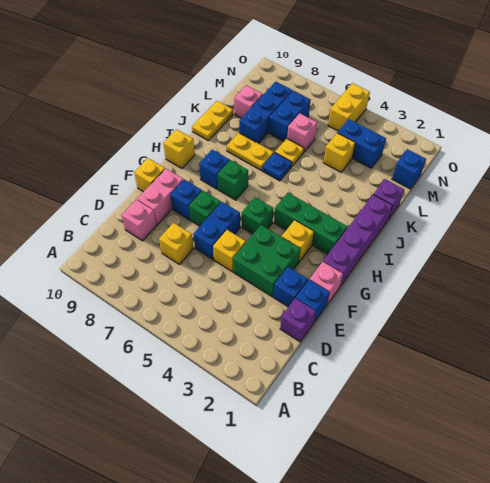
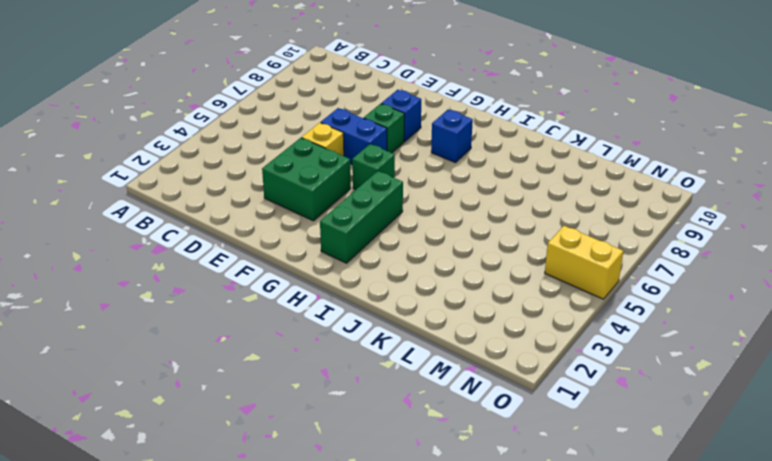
none -> purple brick D1 level 1
none -> yellow brick D7 level 1
none -> pink brick D9 level 1
none -> blue brick E1 level 1

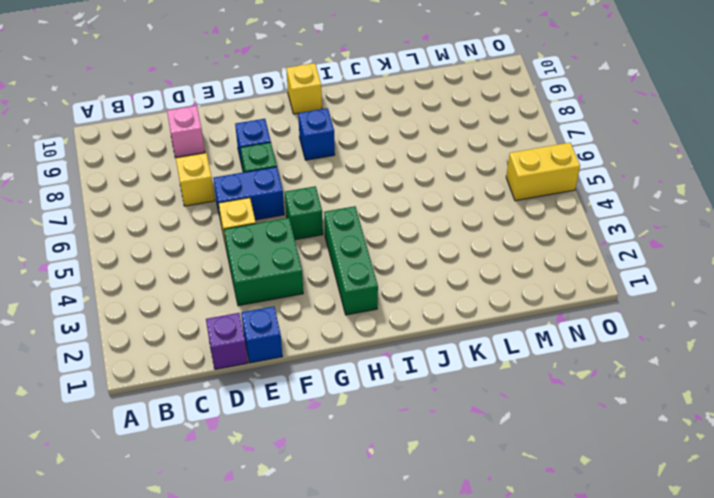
none -> blue brick E2 level 1
none -> pink brick E9:F9 level 1
none -> pink brick F1 level 1
none -> yellow brick F10 level 1

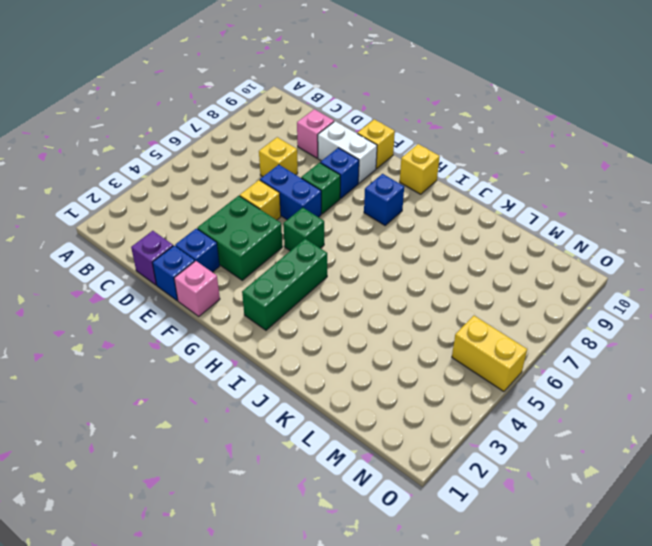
white brick E9:F9 level 1 -> pink brick E9:F9 level 1
none -> purple brick G1:J1 level 1
none -> yellow brick G3 level 1
none -> green brick H7 level 1
none -> blue plate J6 level 1

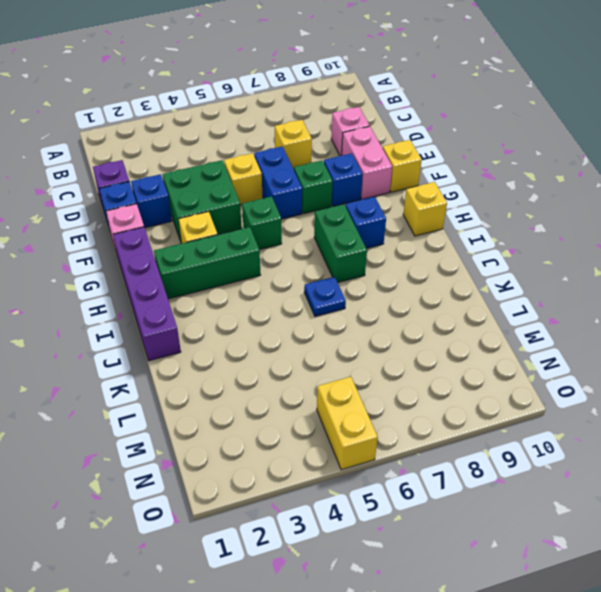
green brick H7:I7 level 1 -> green brick H7 level 1
none -> yellow plate J7:J8 level 1
none -> yellow plate J10:K10 level 1
none -> purple brick K1 level 1
none -> yellow plate K6 level 1

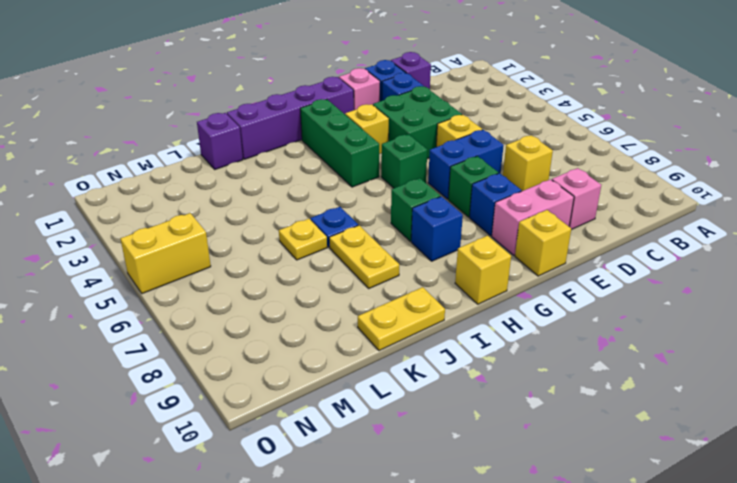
none -> blue brick K8:M8 level 1
none -> yellow brick L4 level 1
none -> pink brick L6 level 1
none -> blue brick L7:M7 level 1

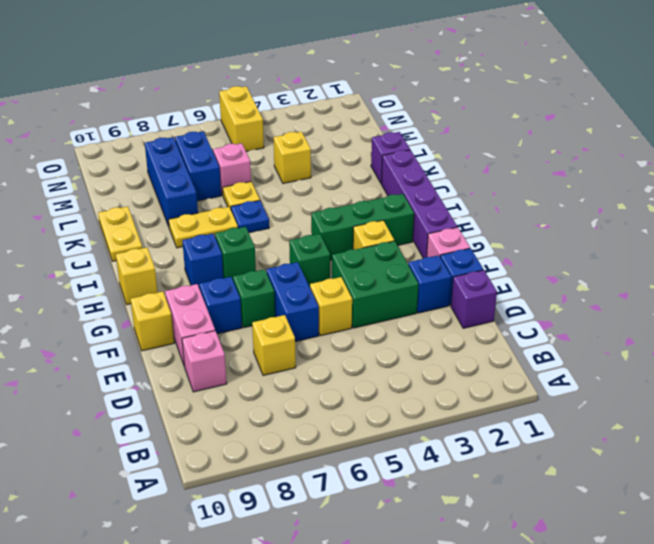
none -> pink brick L9 level 1
none -> blue brick M1 level 1
none -> blue brick M3:M4 level 1

